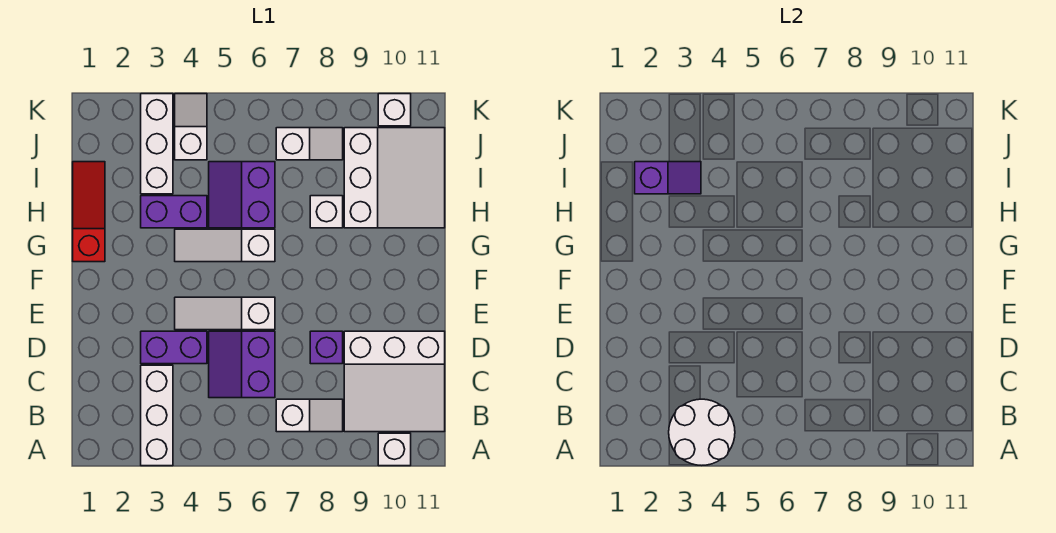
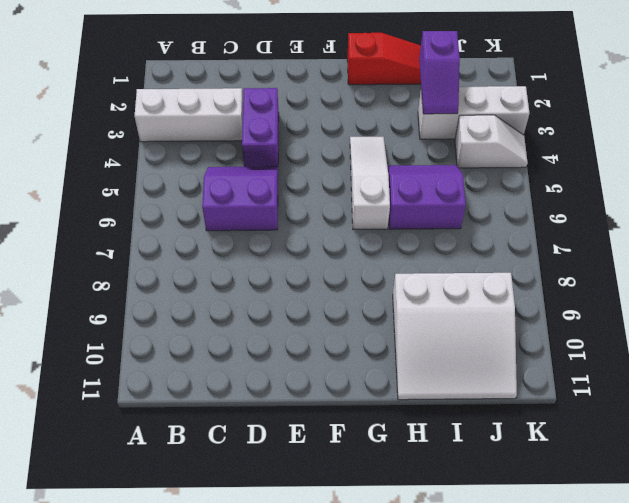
none -> white brick A10 level 1
none -> white slope B7:B8 level 1 top 7
none -> white slope B9:D11 level 1 top D

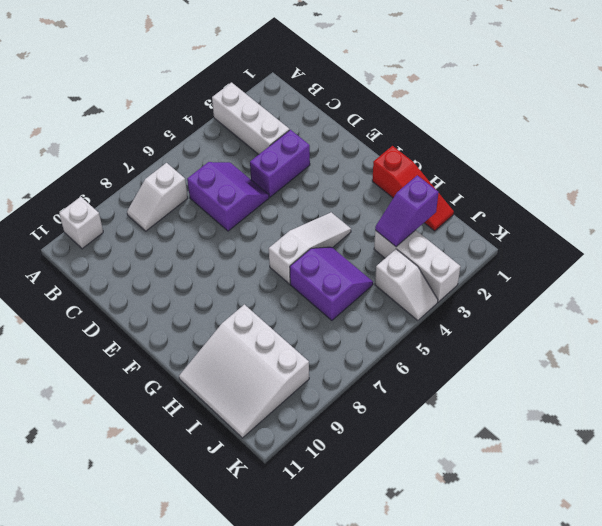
none -> white slope B9:D11 level 1 top D
none -> purple brick D8 level 1
none -> white slope E4:E6 level 1 top 6

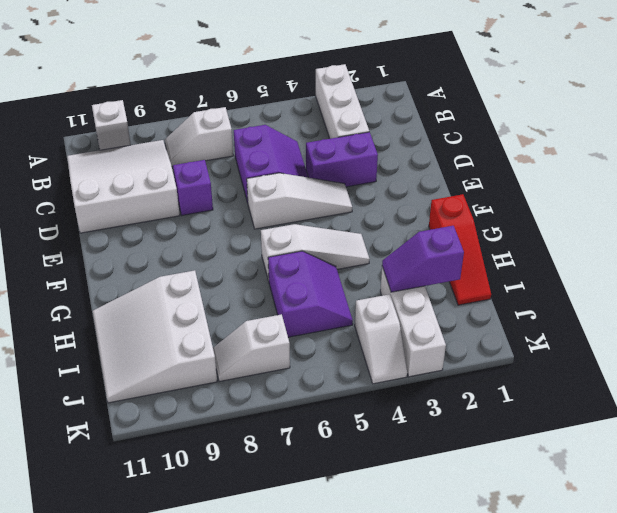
none -> purple brick H3:H4 level 1
none -> white brick H8 level 1
none -> white brick K10 level 1

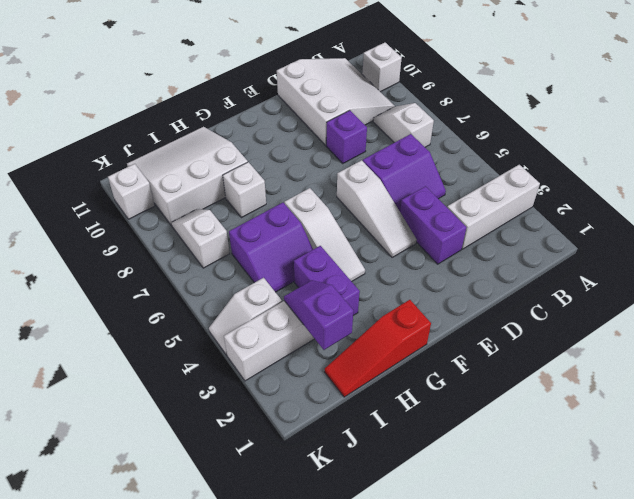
none -> white round brick A3:B4 level 2

